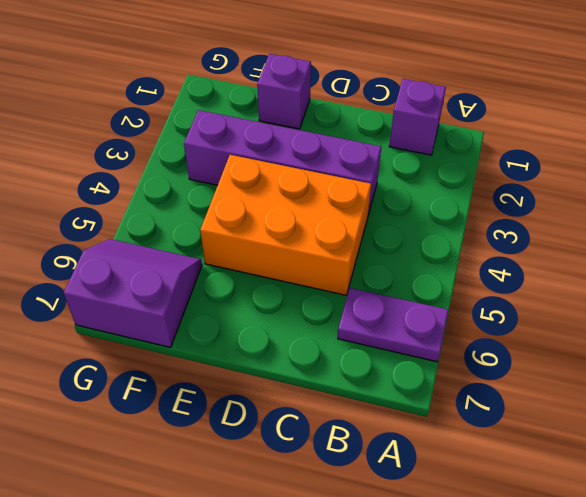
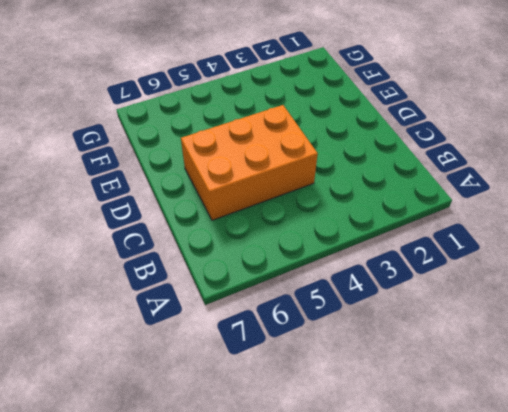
orange brick C4:D6 level 1 -> orange brick C4:E5 level 1
none -> purple plate A6:B6 level 1
none -> purple brick B1 level 1

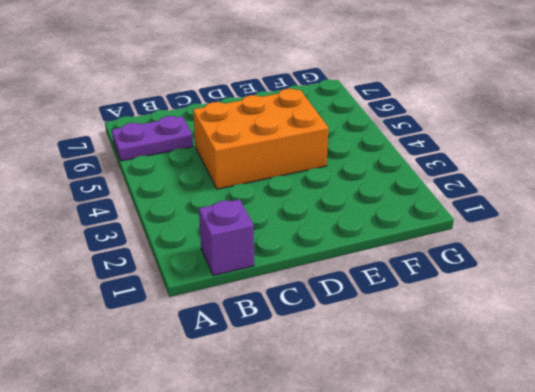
none -> purple brick C3:F3 level 1
none -> purple brick E1 level 1

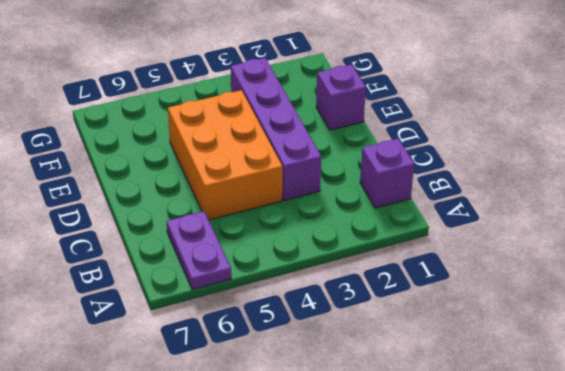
none -> purple slope F6:G7 level 1 top 7

